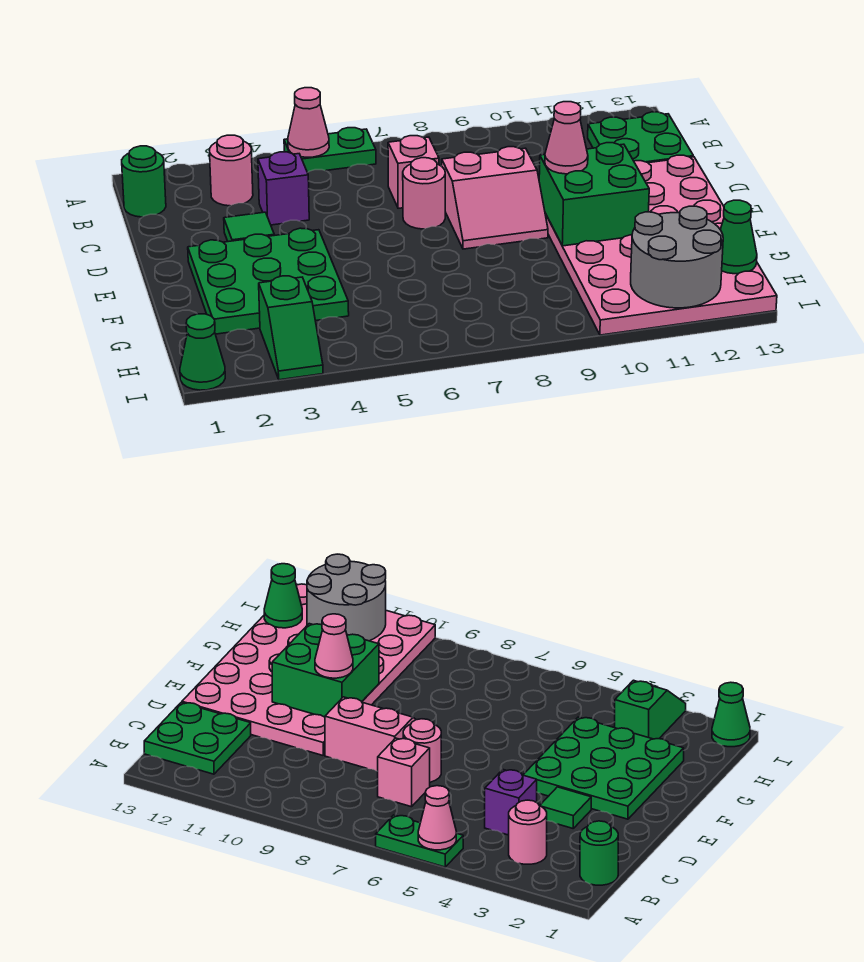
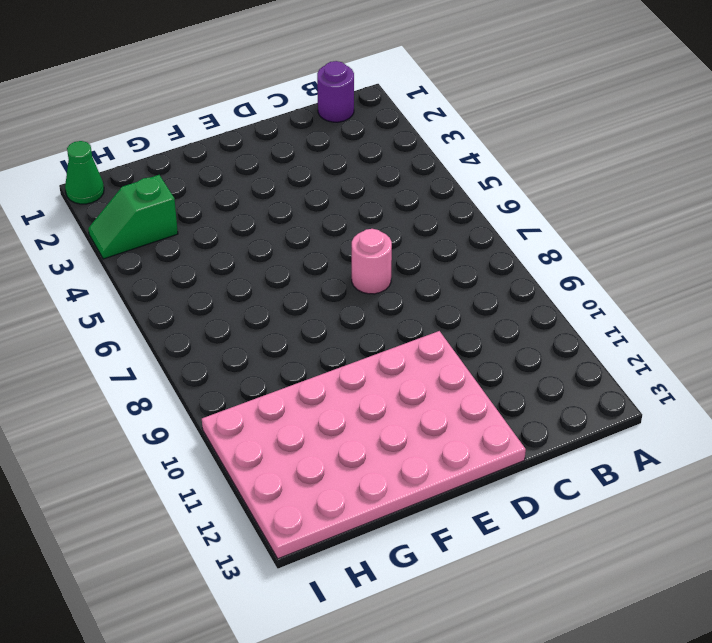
purple round brick B1 level 1 -> green round brick B1 level 1
none -> green plate A5:A6 level 1
none -> pink round brick B3 level 1
none -> green plate B12:C13 level 1

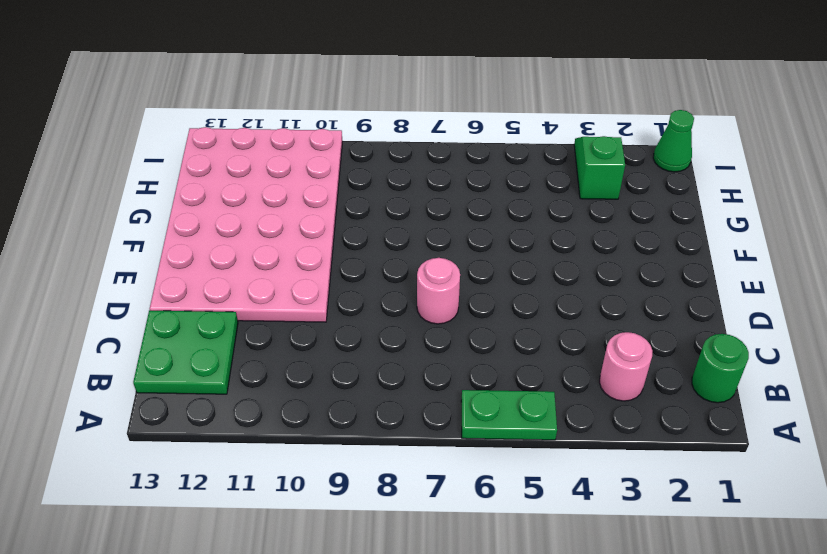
none -> purple brick C4 level 1
none -> pink brick C7 level 1
none -> green tile D3 level 1

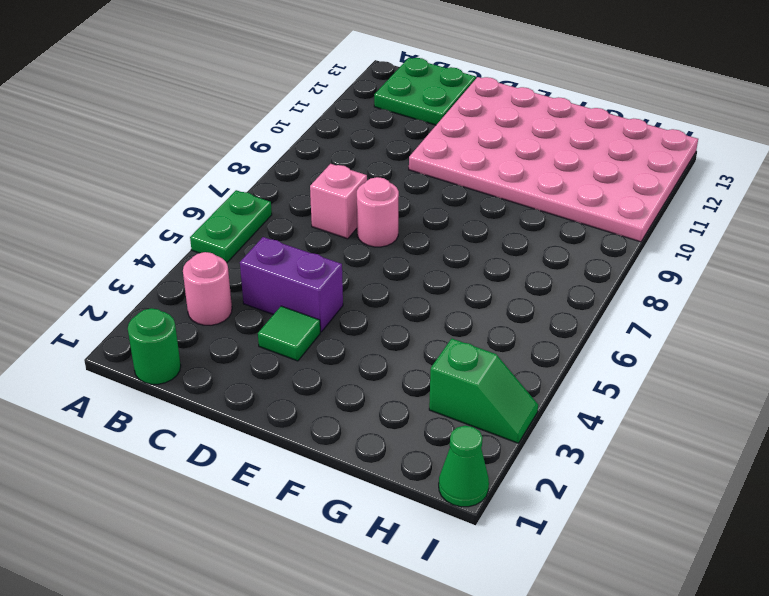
purple brick C4:D4 level 1 -> purple brick C4 level 1
none -> pink slope D8:E9 level 1 top D
none -> green plate E2:G4 level 1
none -> pink cone A5 level 2

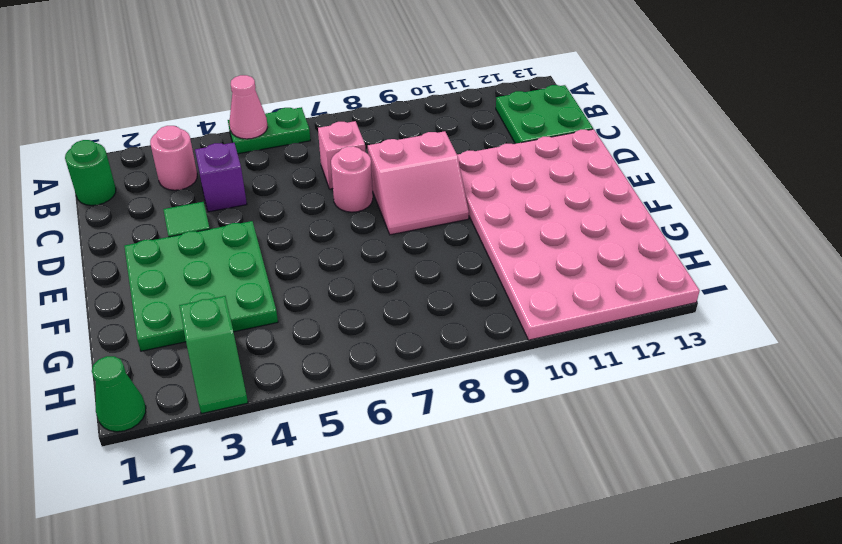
none -> green brick E10:F11 level 2
none -> grey round brick H11:I12 level 2
none -> green cone H13 level 2

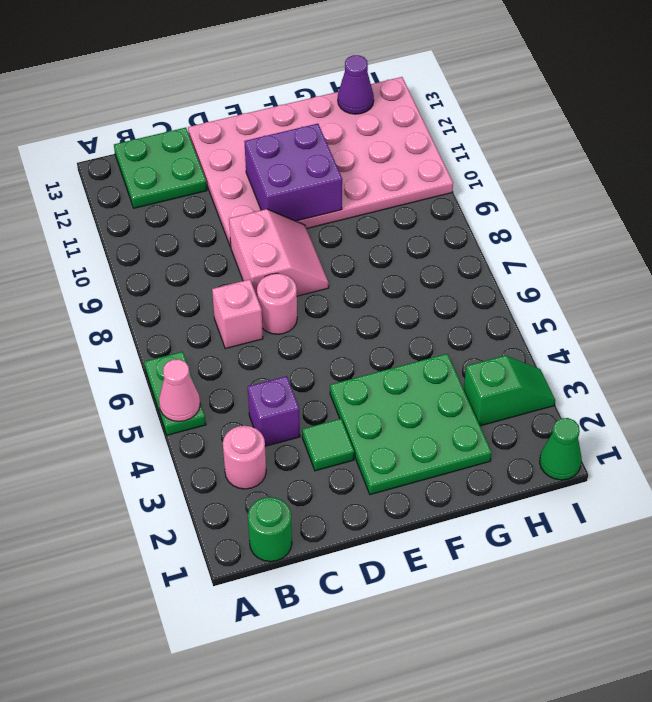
purple brick E10:F11 level 2 -> green brick E10:F11 level 2
purple cone H13 level 2 -> green cone H13 level 2
none -> grey round brick H11:I12 level 2
none -> pink cone E10 level 3

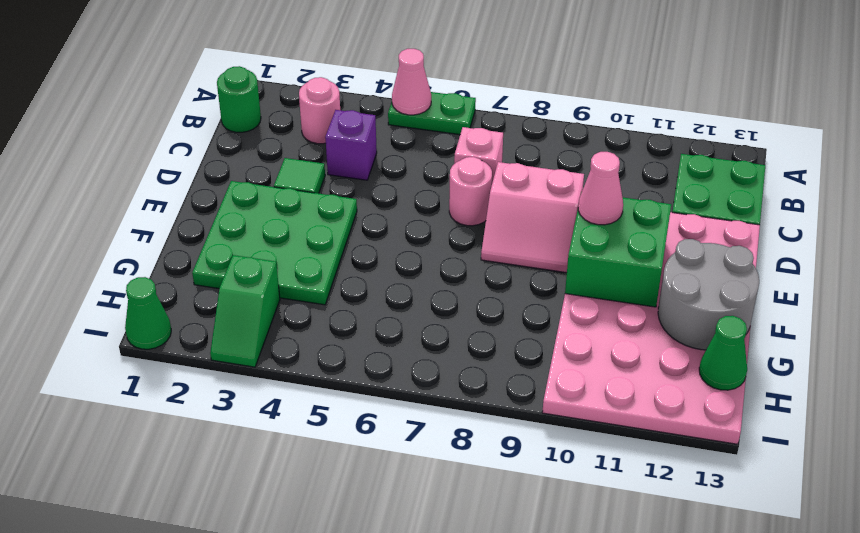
grey round brick F12:G13 level 2 -> grey round brick H11:I12 level 2

